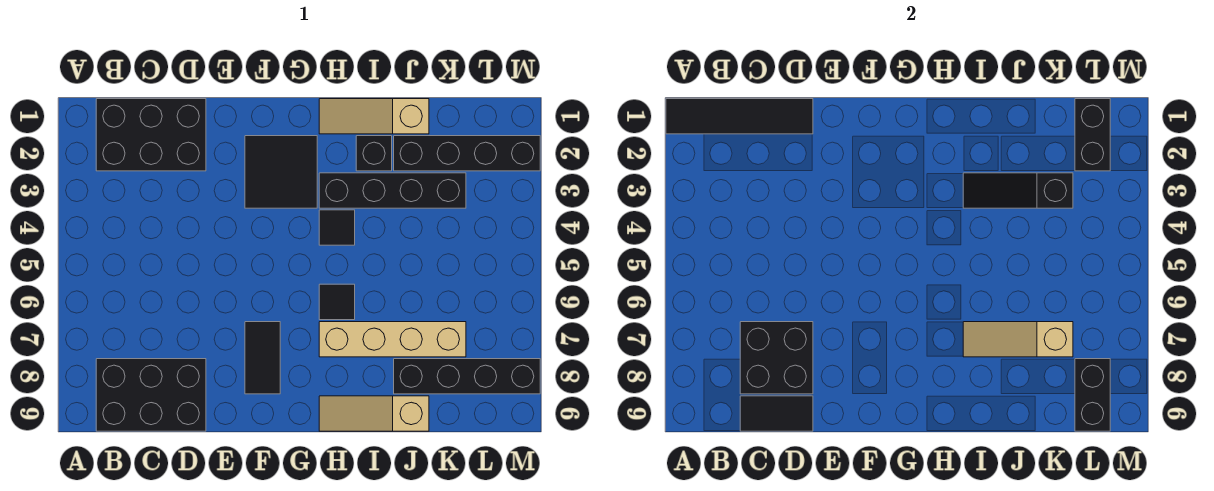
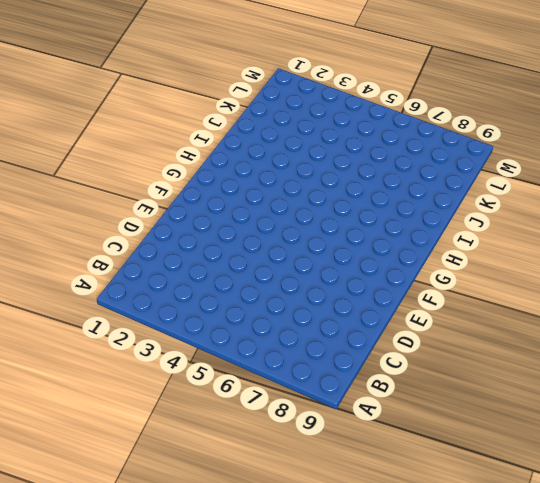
none -> black brick B1:D2 level 1
none -> black brick B8:D9 level 1
none -> black tile F2:G3 level 1

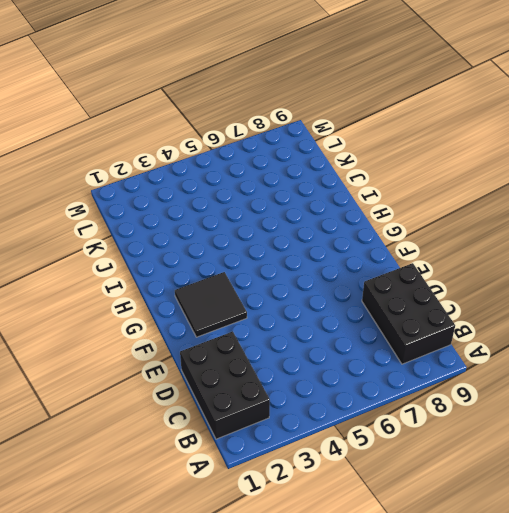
none -> black tile F7:F8 level 1
none -> tan slope H1:J1 level 1 top J
none -> black brick H3:K3 level 1

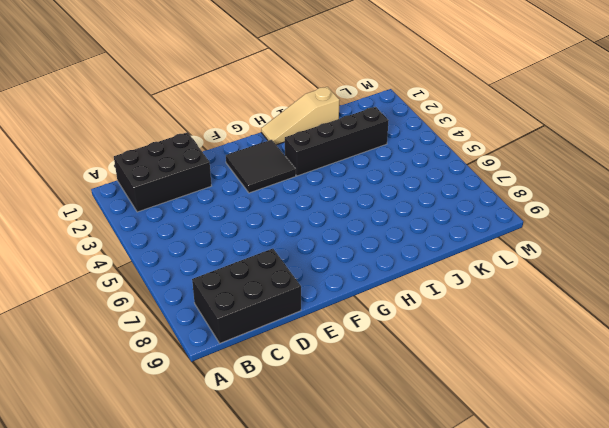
none -> black tile F7:F8 level 1
none -> black tile H4 level 1
none -> black tile H6 level 1

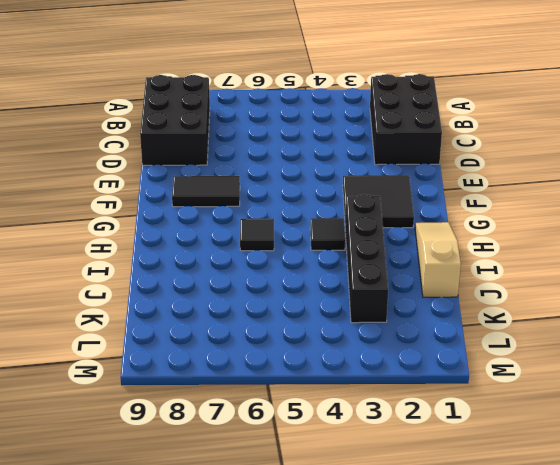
none -> tan brick H7:K7 level 1
none -> tan slope H9:J9 level 1 top J
none -> black brick I2 level 1

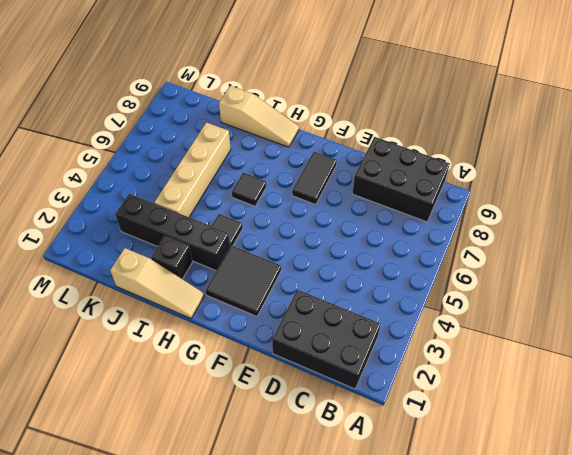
tan brick J4:J7 level 1 -> tan brick H7:K7 level 1
none -> black brick J2:M2 level 1
none -> black brick J8:M8 level 1
none -> black tile A1:D1 level 2

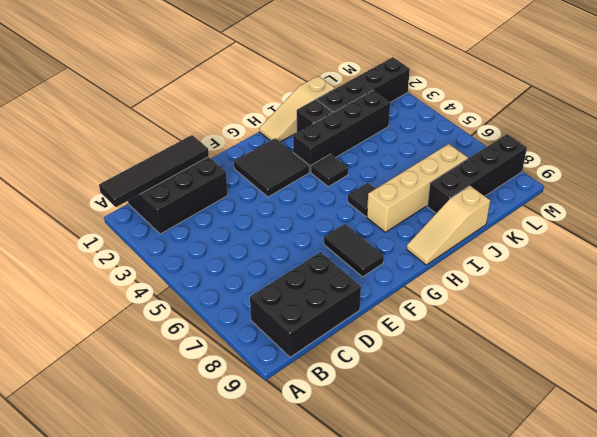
none -> black brick C7:D8 level 2
none -> black tile C9:D9 level 2
none -> black slope I3:K3 level 2 top K

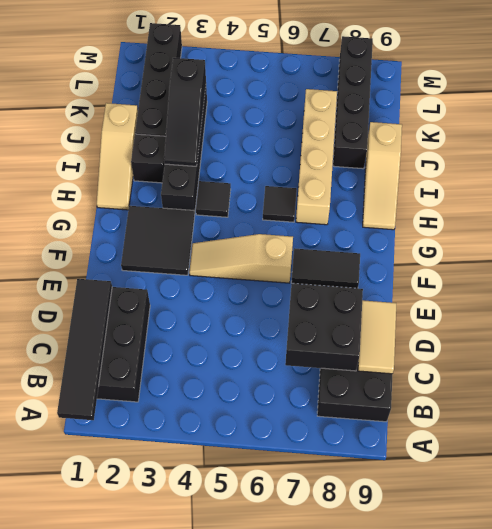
tan tile C9:D9 level 2 -> black tile C9:D9 level 2
tan slope F4:F6 level 1 top 6 -> tan slope I7:K7 level 2 top K
none -> black brick L1:L2 level 2
none -> black brick L8:L9 level 2

